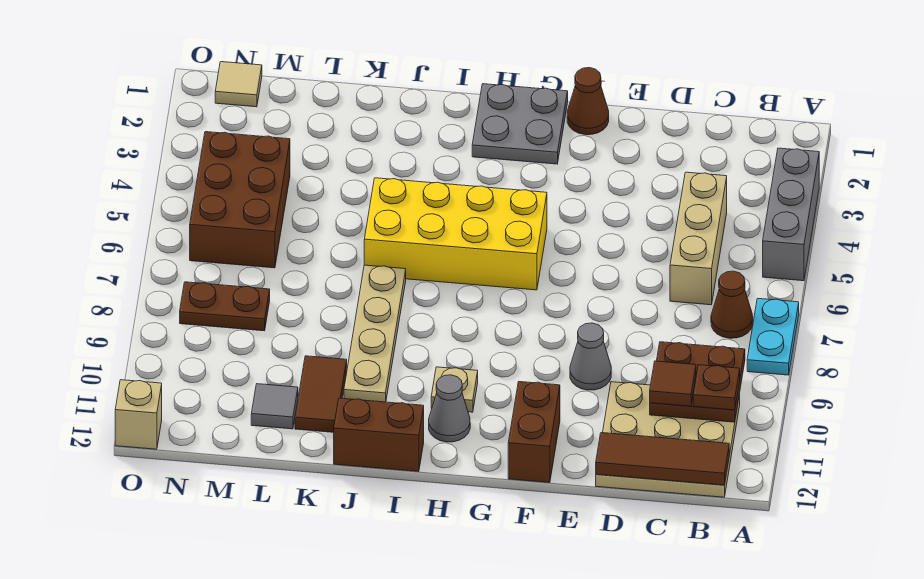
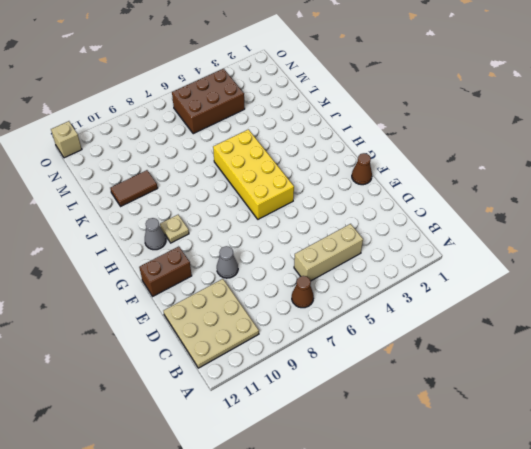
none -> grey brick A3:A5 level 1
none -> cyan plate A7:A8 level 1
none -> grey plate G1:H2 level 1

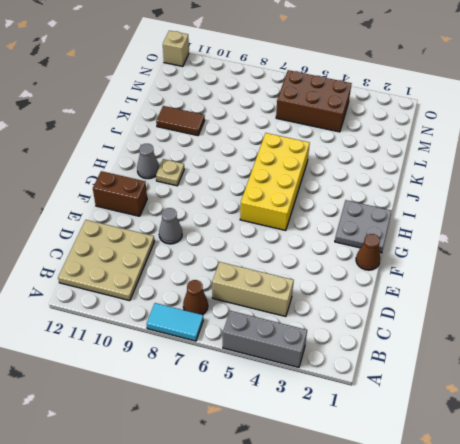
cyan tile A7:A8 level 1 -> cyan plate A7:A8 level 1
none -> brown brick I12:J12 level 1
none -> tan plate J7:J10 level 1
none -> grey tile L11 level 1

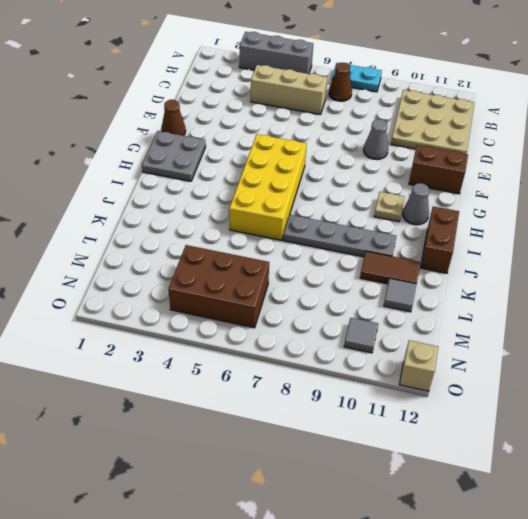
grey plate J7:J10 level 1 -> tan plate J7:J10 level 1
grey tile N10 level 1 -> none
none -> brown plate M8:N8 level 1
none -> tan tile N1 level 1
none -> brown plate B9:C10 level 2

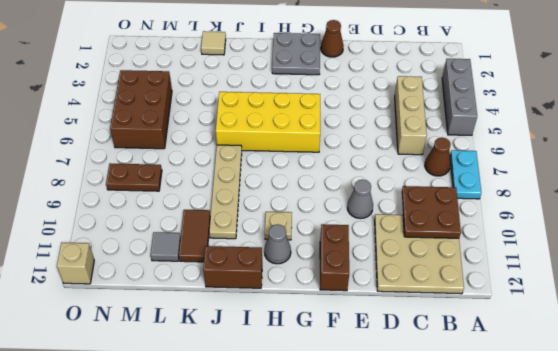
tan tile K1 level 1 -> tan tile N1 level 1
none -> brown tile B12:D12 level 2
none -> brown plate B10 level 3
none -> brown tile C10 level 3

